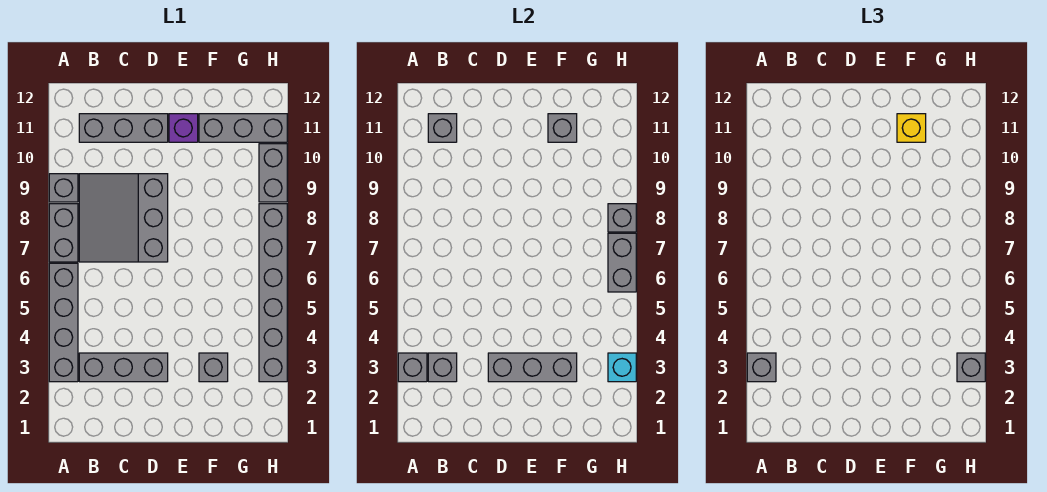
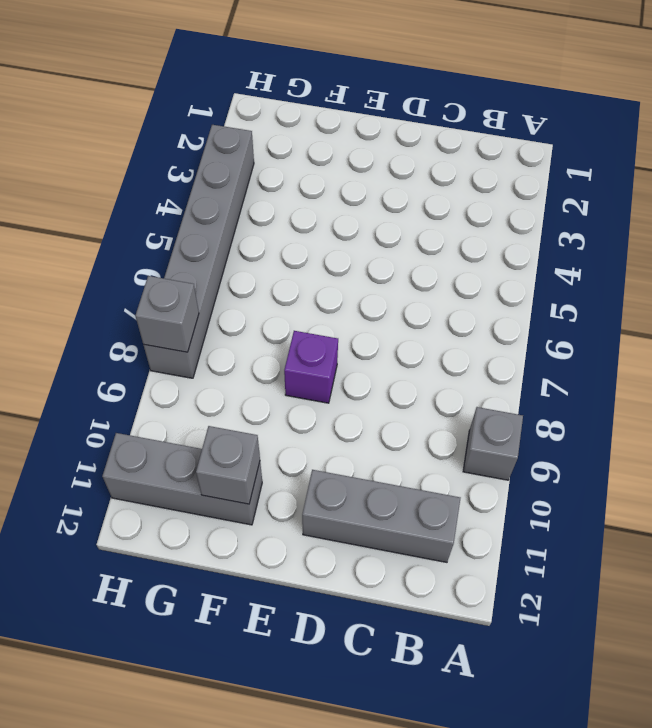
purple brick E8 level 1 -> purple brick E11 level 1
none -> grey brick A3:A6 level 1
none -> grey brick A7:A8 level 1
none -> grey brick B3:D3 level 1

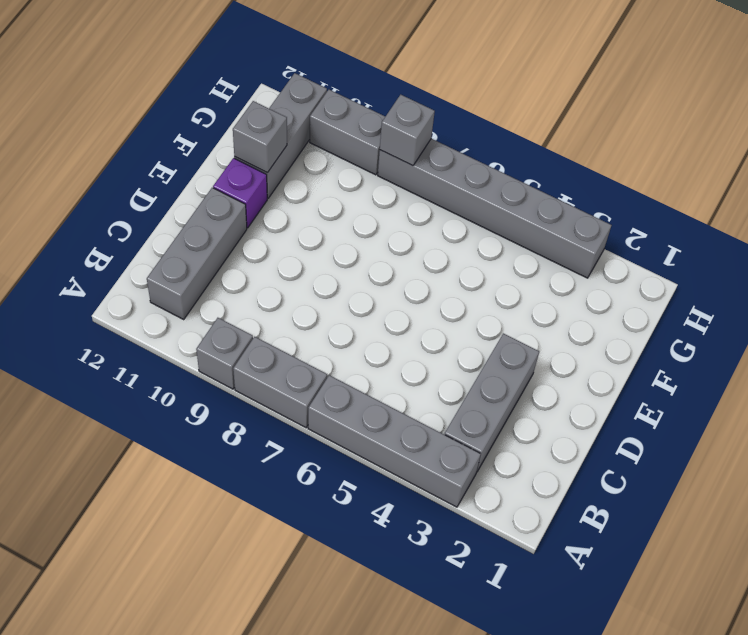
none -> grey slope B7:D9 level 1 top D
none -> grey brick F3 level 1
none -> grey brick A3 level 2

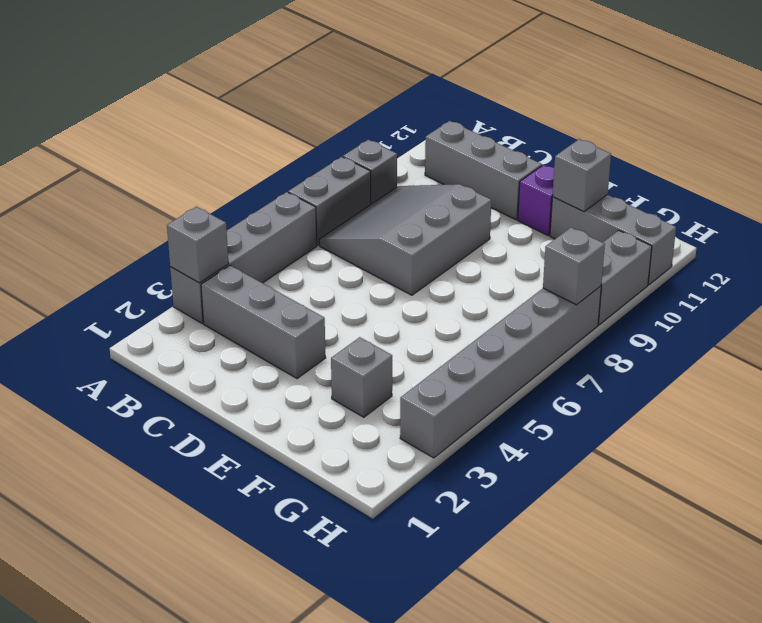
none -> grey brick B3 level 2
none -> grey brick B11 level 2
none -> grey brick D3:F3 level 2

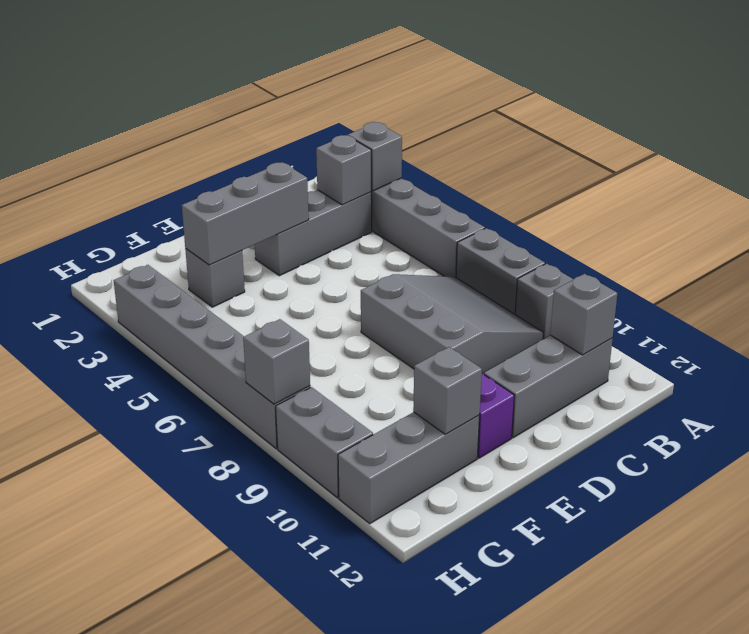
none -> cyan brick H3 level 2
none -> grey brick H6:H7 level 2
none -> grey brick A3 level 3

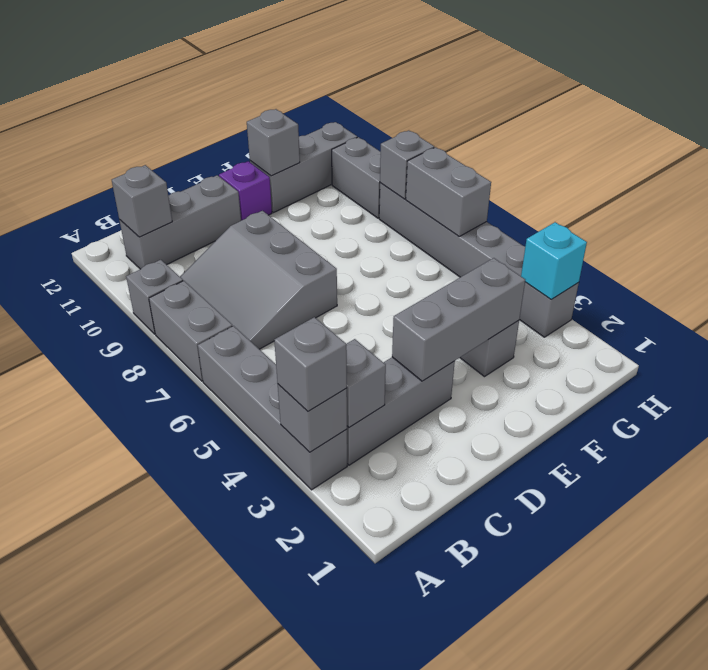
none -> yellow brick F11 level 3
none -> grey brick H3 level 3

